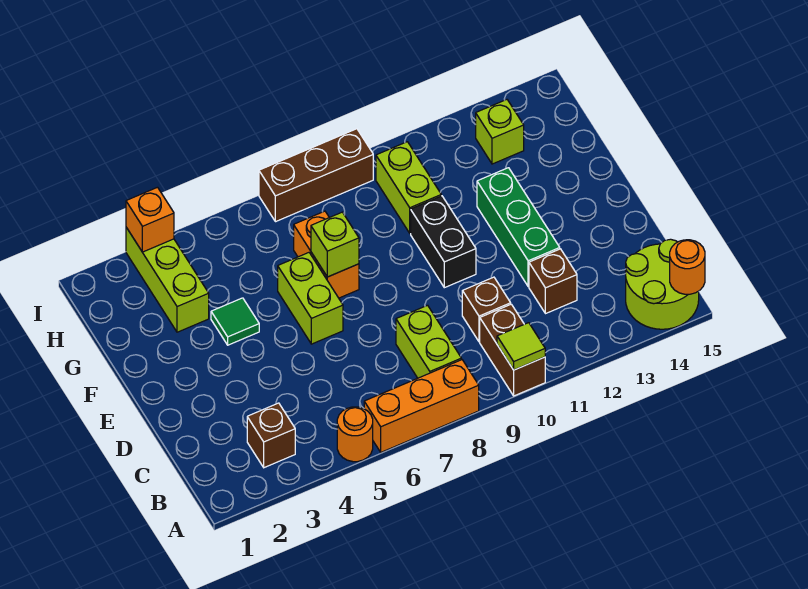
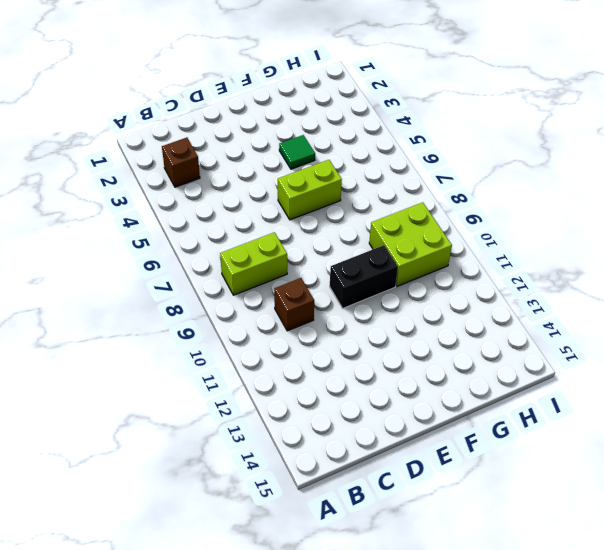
lime brick G9:H10 level 1 -> lime brick G10:H10 level 1
none -> orange round brick A5 level 1
none -> orange brick A6:A8 level 1
none -> brown brick A10:B10 level 1

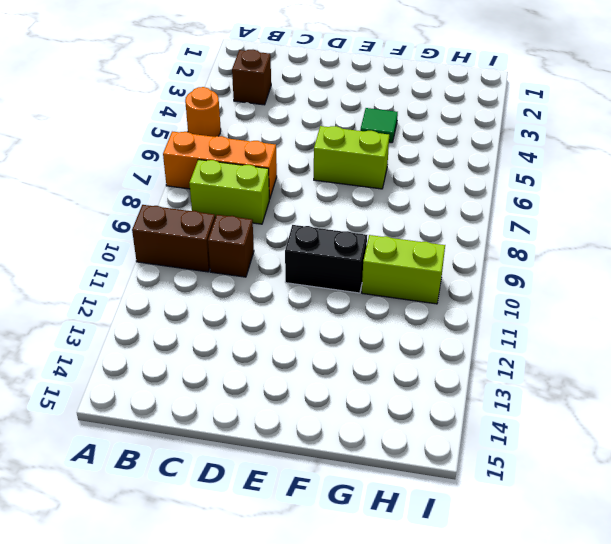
orange brick A7:C7 level 1 -> orange brick A6:A8 level 1
none -> lime round brick A14:B15 level 1
none -> brown brick C12 level 1
none -> green brick D12:F12 level 1

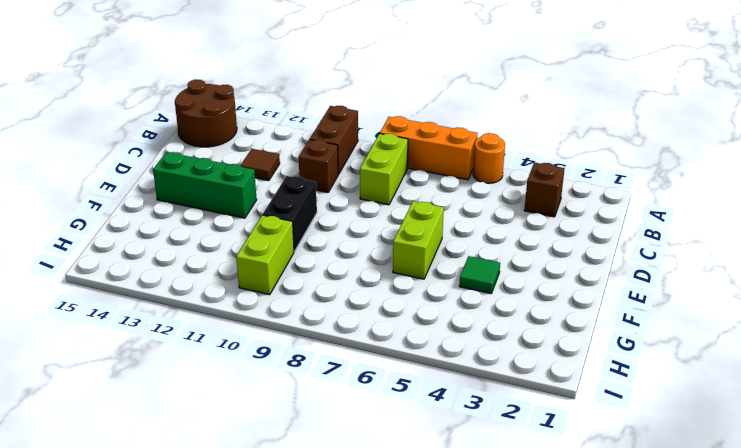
brown round brick A14:B15 level 1 -> lime round brick A14:B15 level 1
brown tile C12 level 1 -> brown brick C12 level 1
green brick E12:E14 level 1 -> green brick D12:F12 level 1
none -> orange brick F7:G7 level 1
none -> lime brick G3:I3 level 1
none -> lime brick H13 level 1

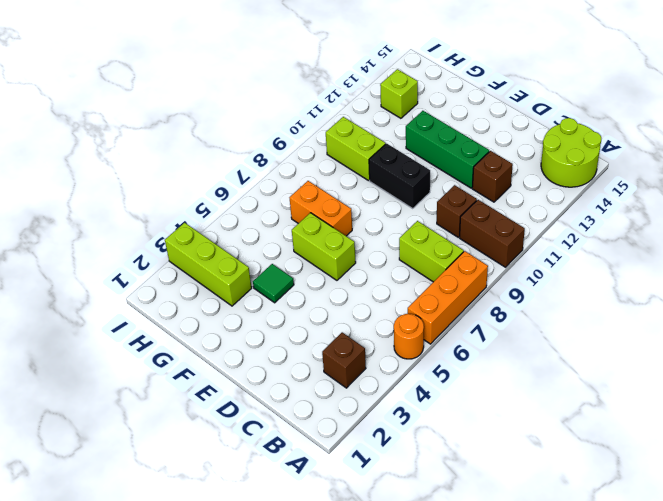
none -> brown brick I7:I9 level 1
none -> lime tile A10 level 2
none -> orange round brick A15 level 2

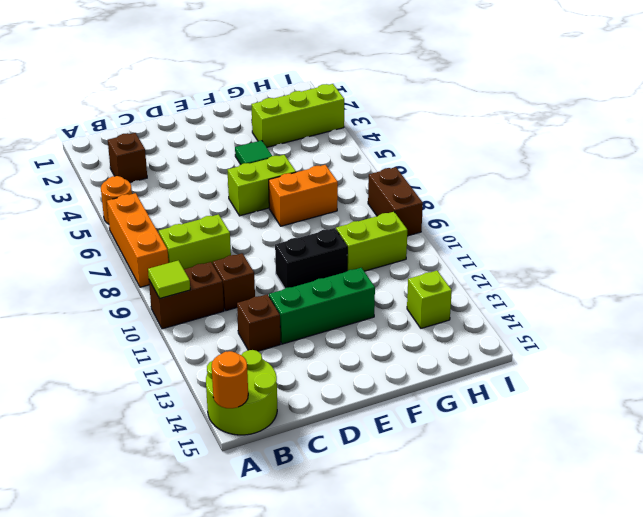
brown brick I8:I9 level 1 -> brown brick I7:I9 level 1
none -> lime brick F7 level 2
none -> orange brick I3 level 2

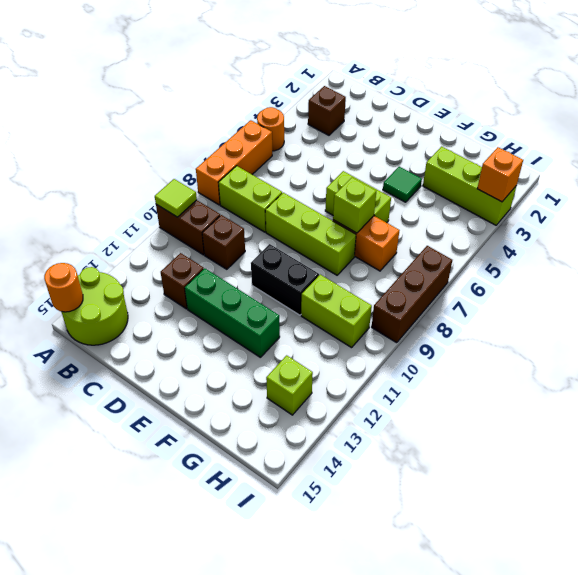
lime brick D8:F8 level 1 -> none

